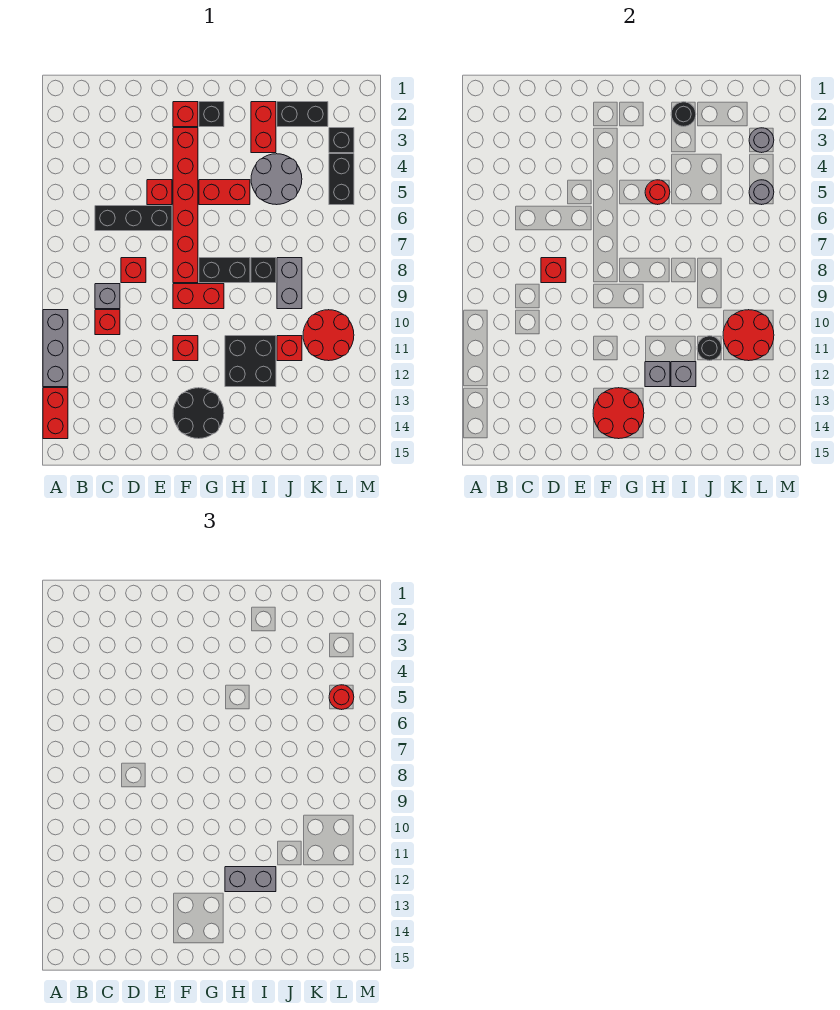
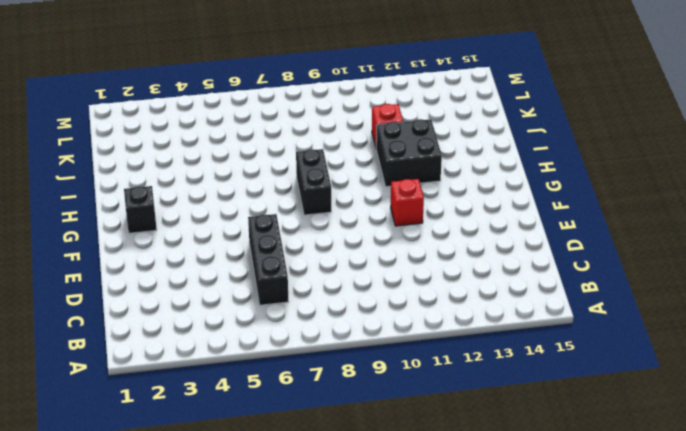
none -> grey brick A10:A12 level 1
none -> red brick A13:A14 level 1
none -> grey brick C9 level 1
none -> red brick C10 level 1

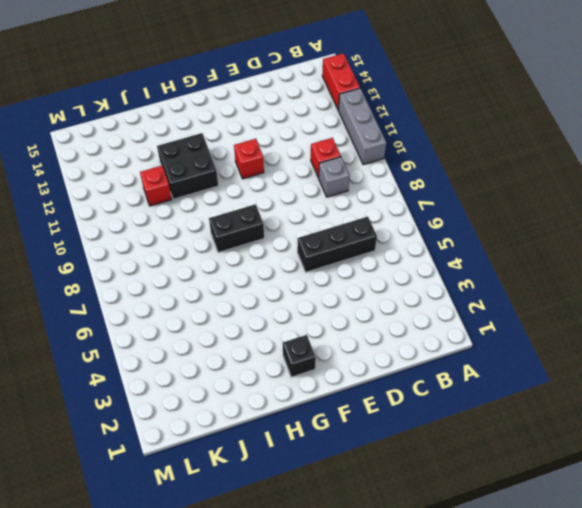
none -> red brick D8 level 1
none -> red brick E5 level 1
none -> red brick F2 level 1
none -> red brick F3:F8 level 1

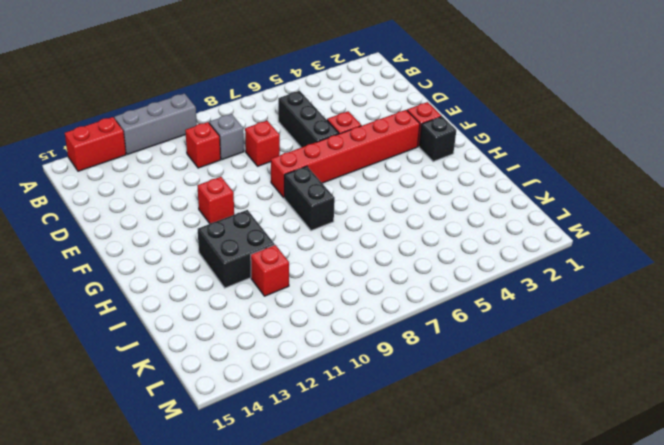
none -> red brick F9:G9 level 1
none -> black round brick F13:G14 level 1
none -> red brick G5:H5 level 1
none -> red brick I2:I3 level 1

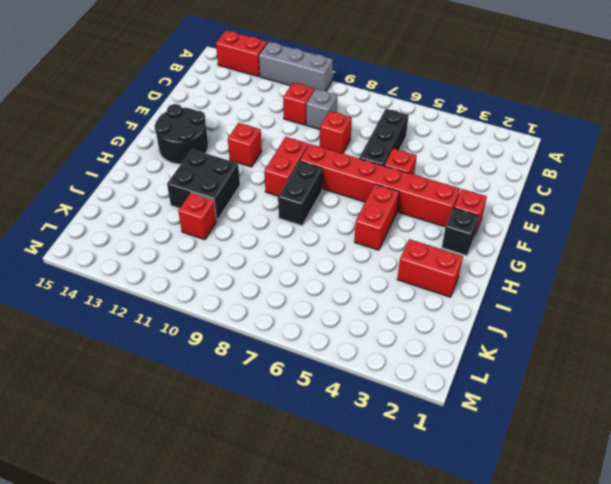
none -> grey round brick I4:J5 level 1
none -> black brick I8 level 1
none -> black brick J2:K2 level 1
none -> grey brick J8:J9 level 1

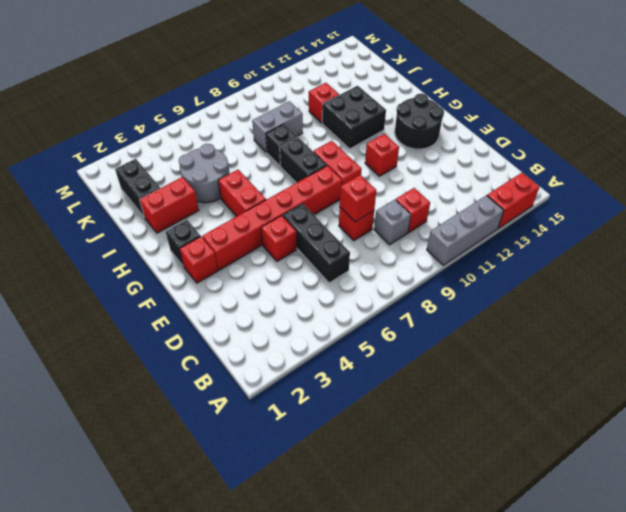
none -> red round brick K10:L11 level 1
none -> black brick L3 level 1
none -> black brick L4:L5 level 1
none -> red round brick F13:G14 level 2

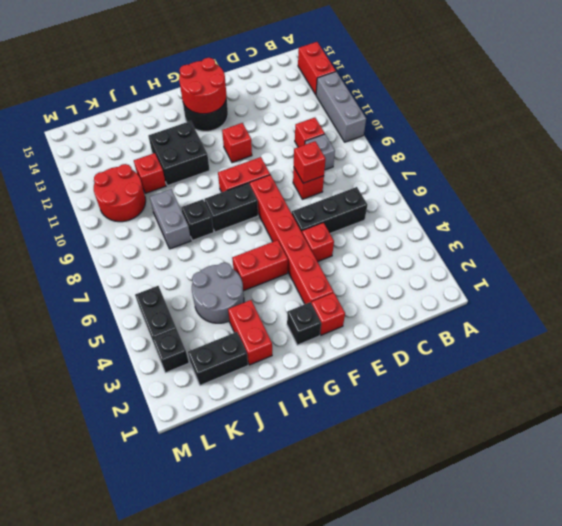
none -> red round brick H5 level 2
none -> grey brick H12 level 2
none -> black round brick I2 level 2
none -> grey brick I12 level 2

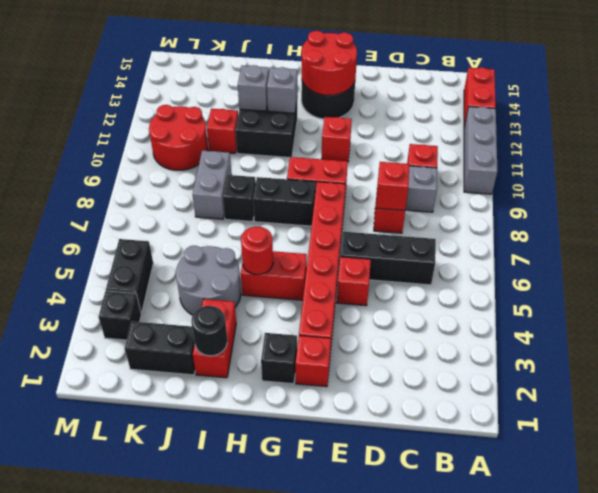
none -> black round brick J11 level 2
none -> red round brick K10:L11 level 2
none -> grey round brick L3 level 2
none -> grey round brick L5 level 2

